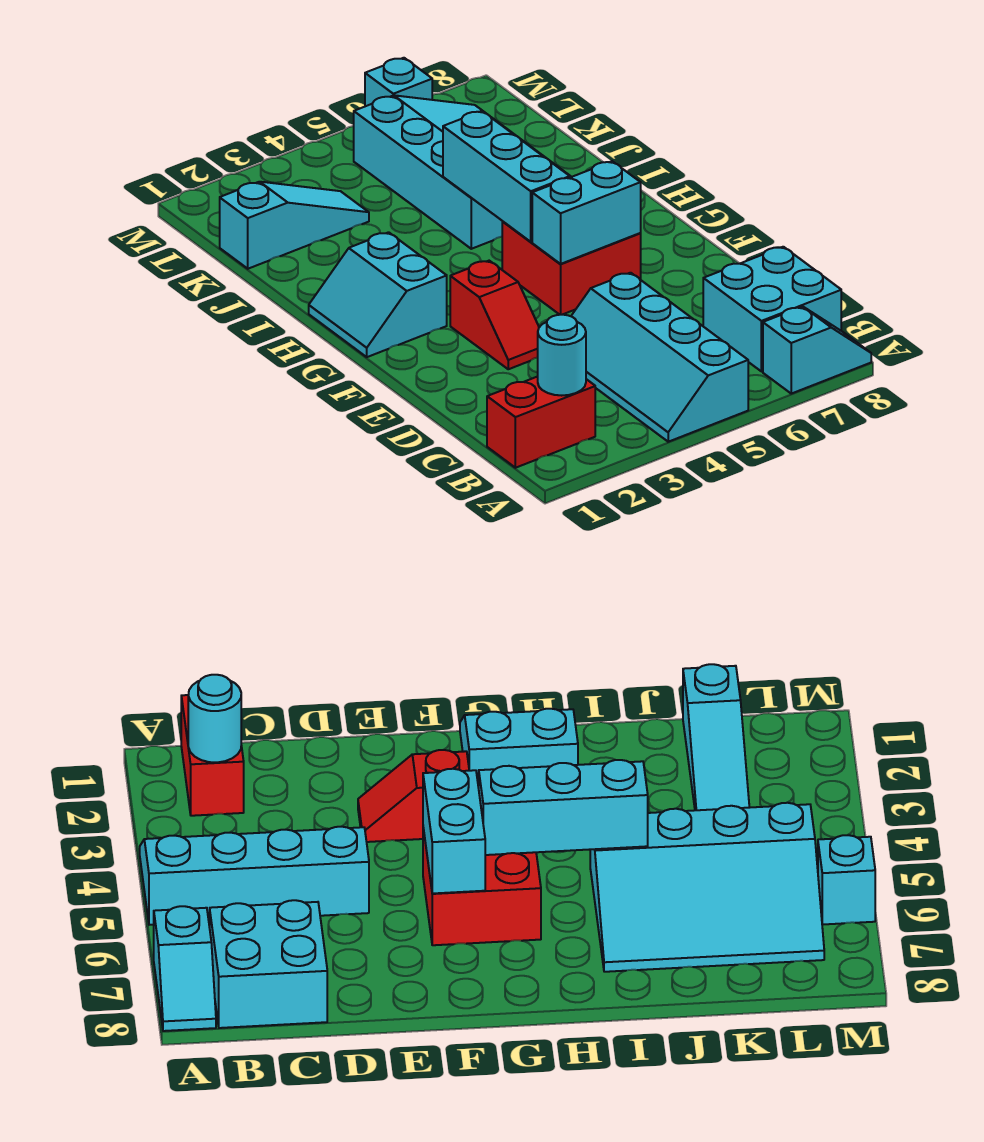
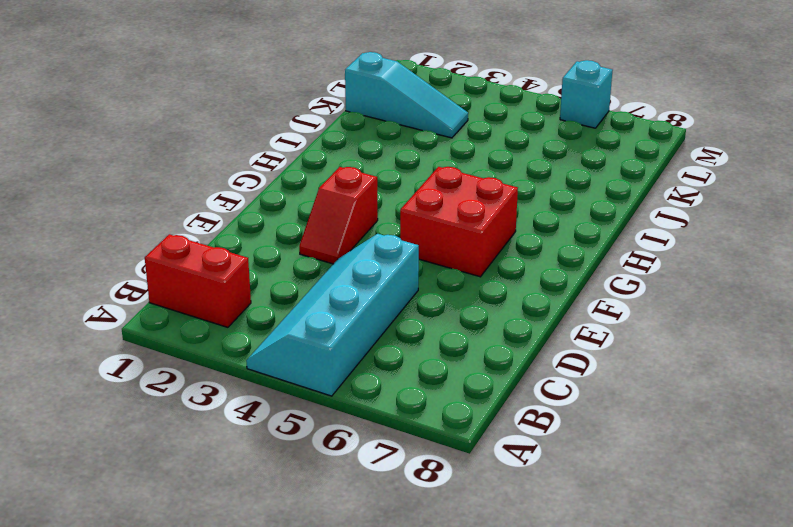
none -> cyan slope A7:A8 level 1 top 7
none -> cyan brick B7:C8 level 1
none -> cyan slope G1:H2 level 1 top 2

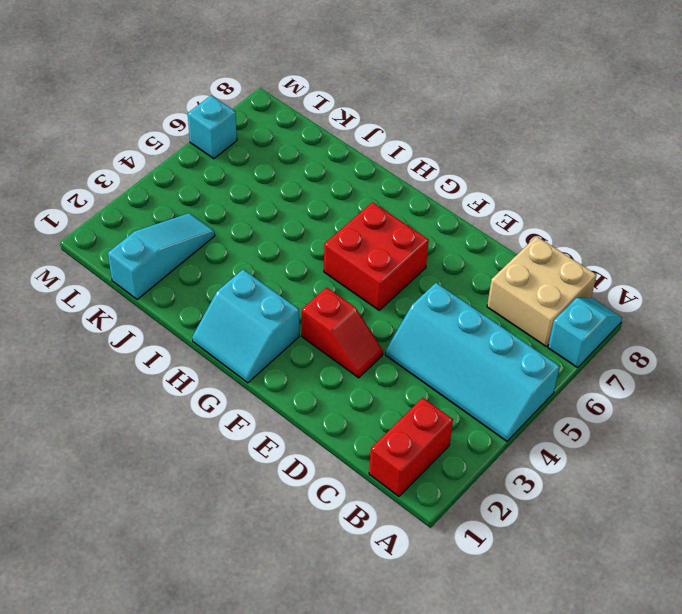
tan brick B7:C8 level 1 -> cyan brick B7:C8 level 1
none -> cyan slope I5:L7 level 1 top 5
none -> cyan round brick B2 level 2
none -> cyan brick F5:F6 level 2

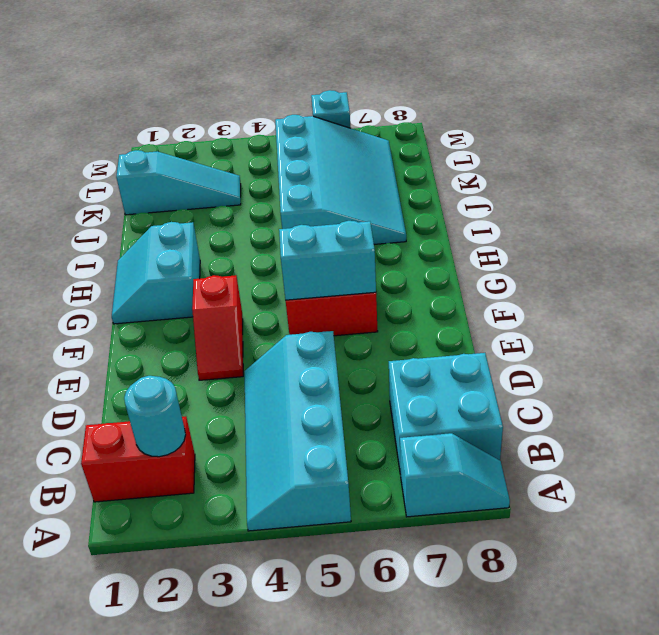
none -> cyan brick G5:I5 level 2

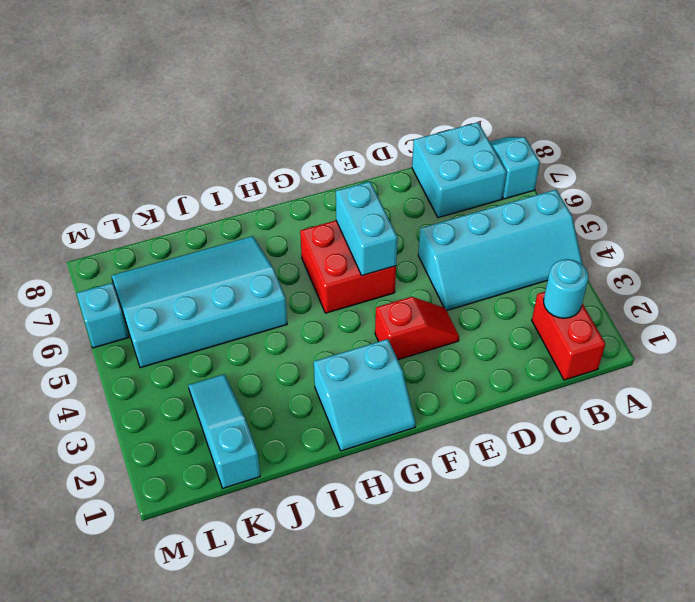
none -> cyan brick G5:I5 level 2

